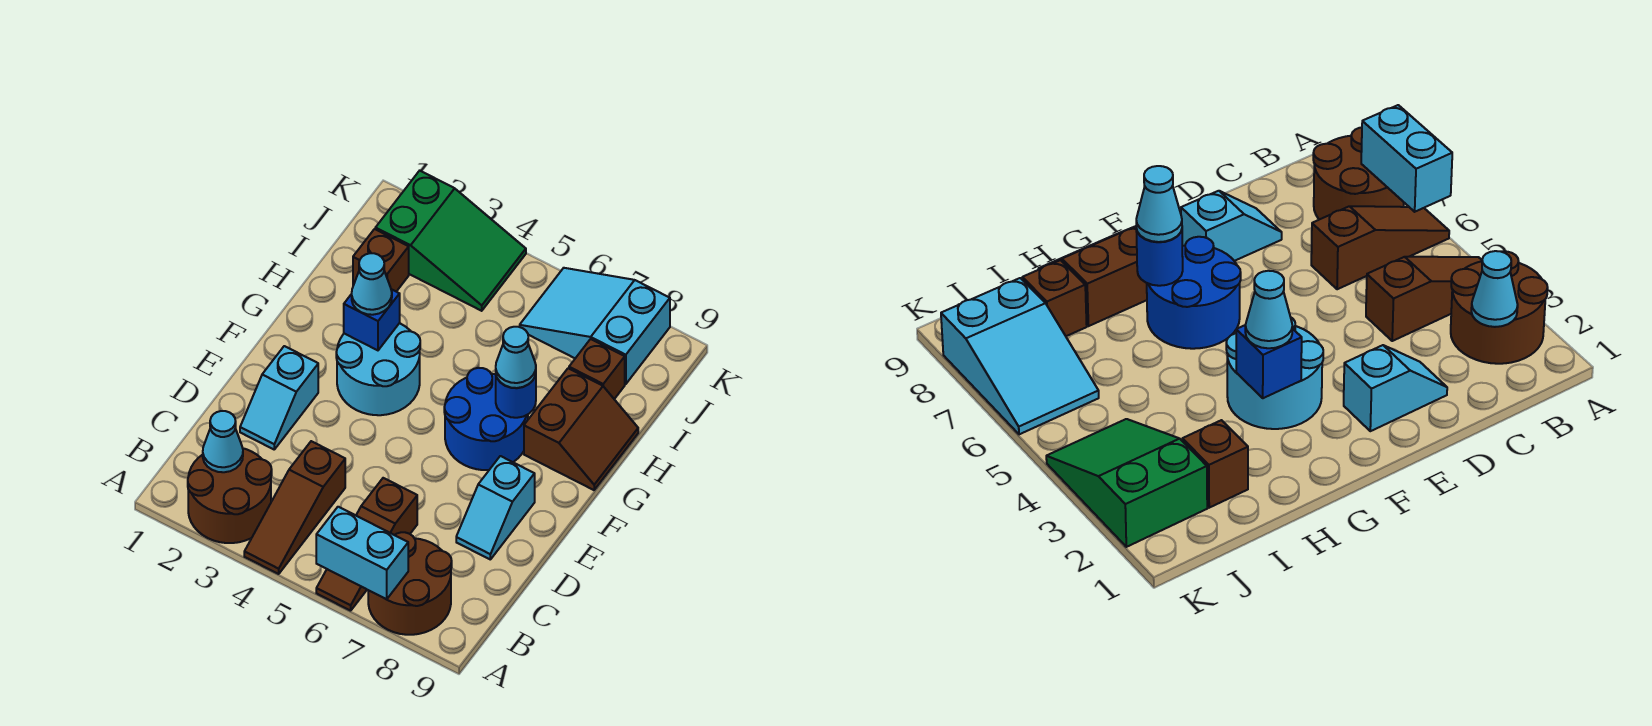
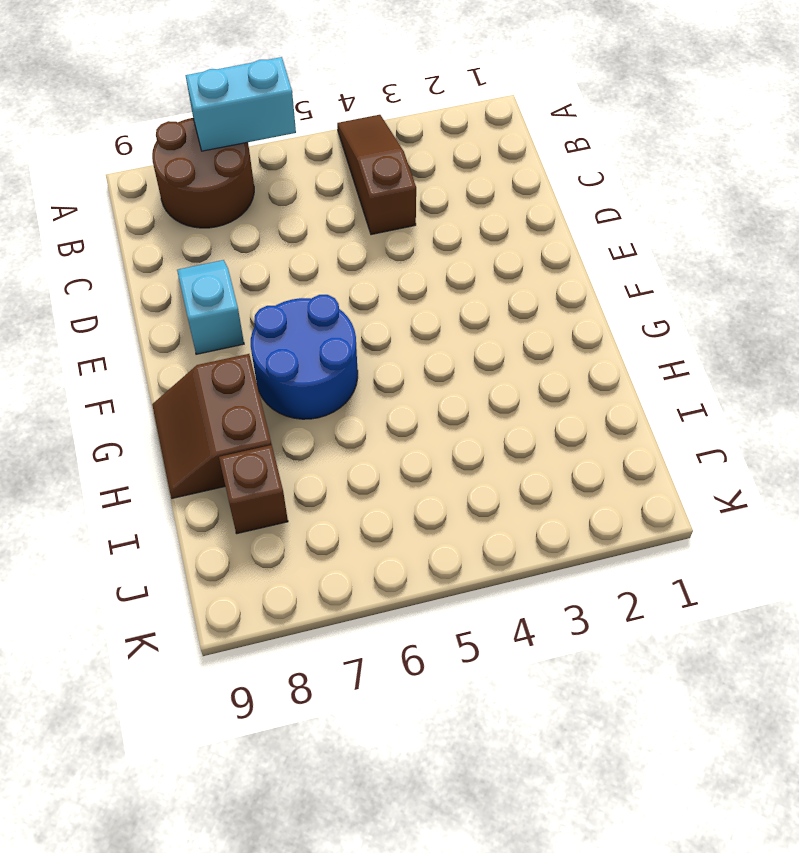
none -> brown round brick A2:B3 level 1
none -> brown slope A6:C6 level 1 top C
none -> cyan slope D2:E2 level 1 top E

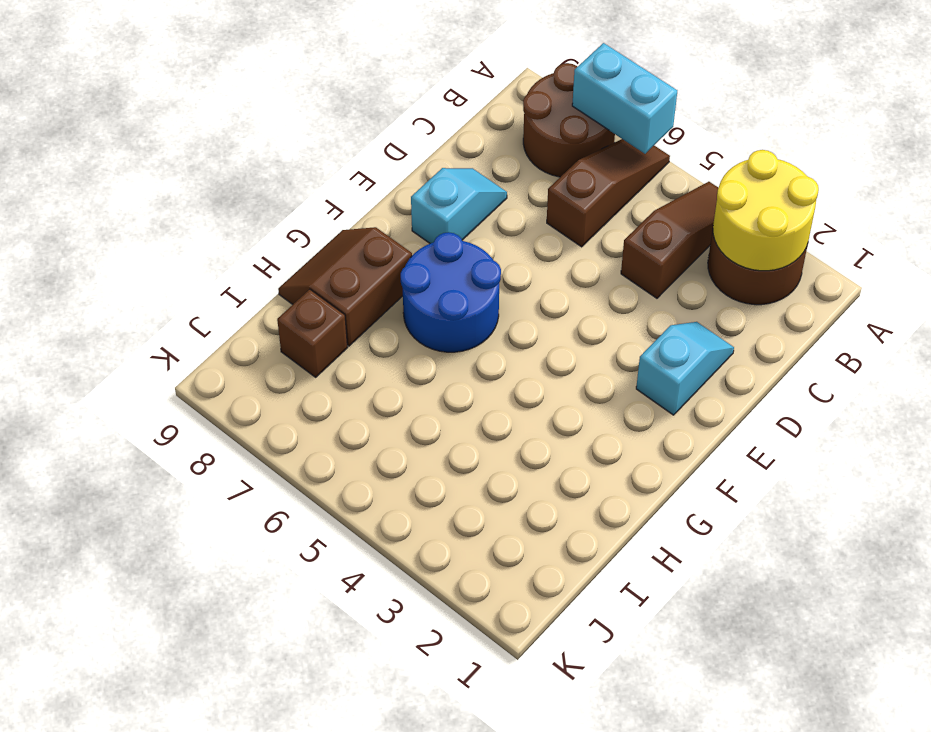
yellow round brick A2:B3 level 2 -> cyan cone B2 level 2
none -> cyan round brick F3:G4 level 1
none -> brown brick I2 level 1
none -> green slope J2:K4 level 1 top 2

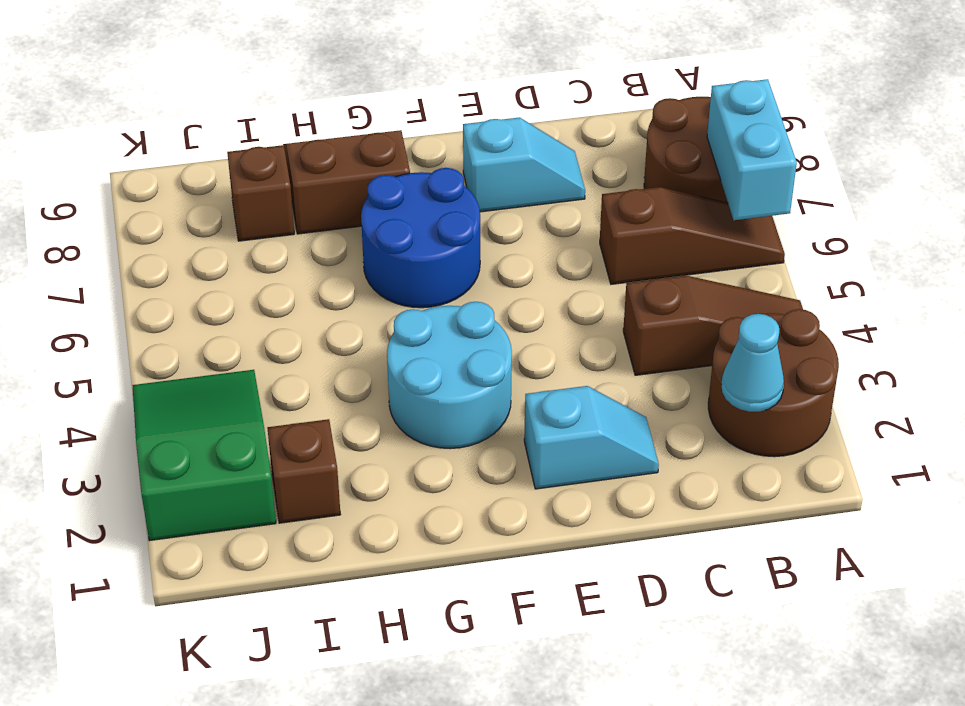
none -> cyan slope J6:K8 level 1 top 8
none -> blue brick G3 level 2
none -> blue round brick G7 level 2

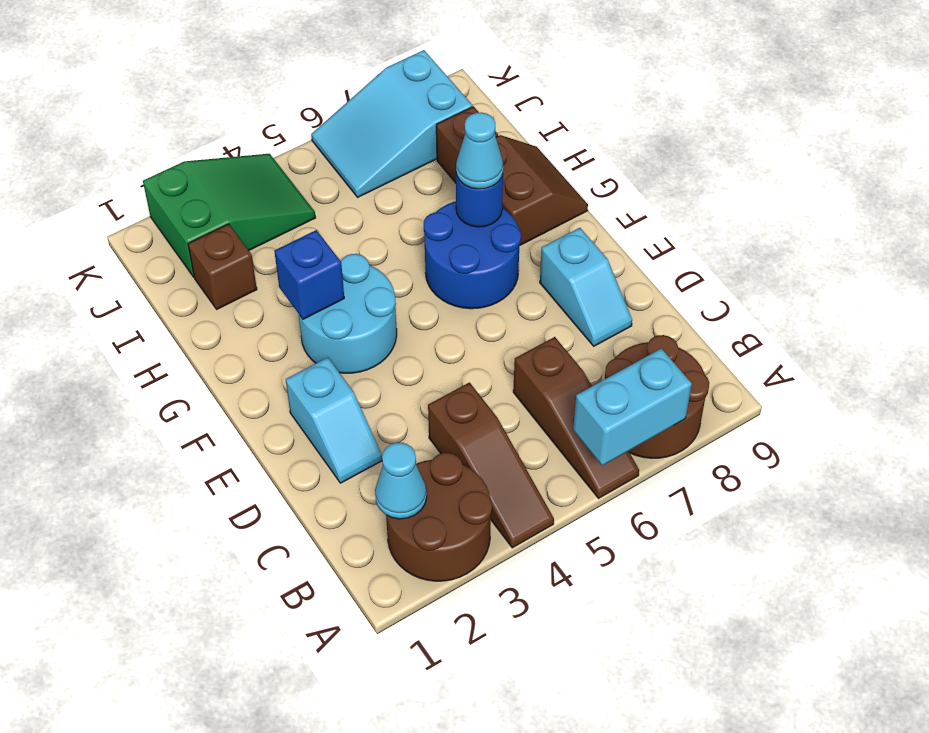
none -> cyan cone G3 level 3

